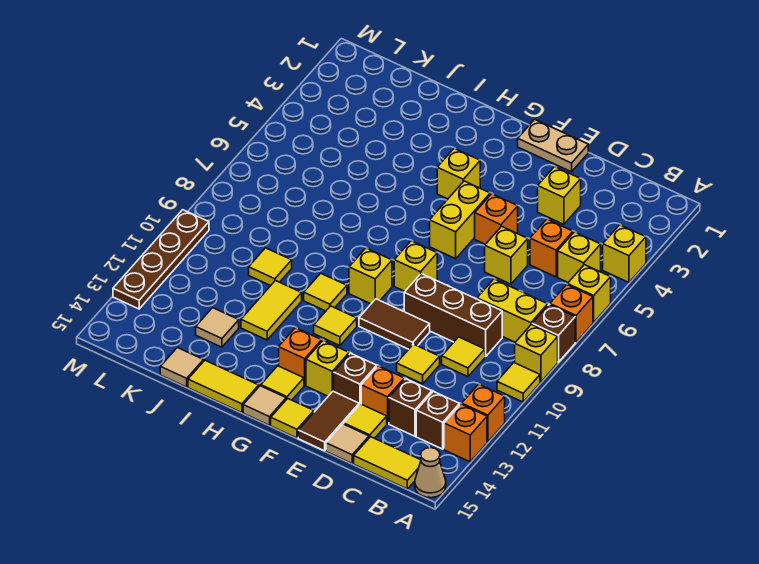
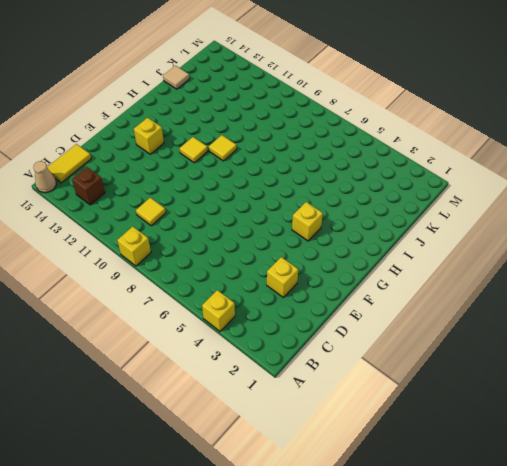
none -> yellow brick A6 level 1
none -> orange brick A7 level 1
none -> brown brick A8 level 1
none -> yellow tile A10 level 1

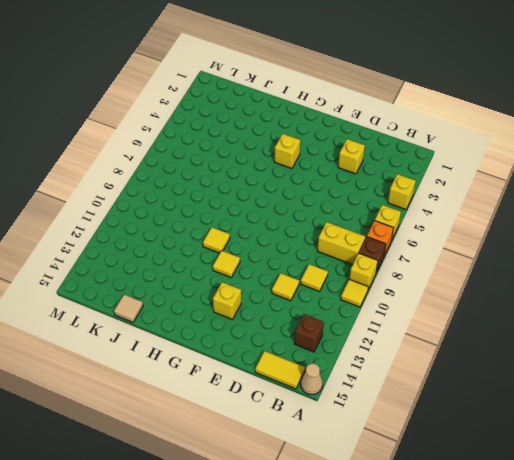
none -> orange brick A12 level 1
none -> orange brick A13 level 1
none -> yellow brick B5 level 1
none -> orange brick C5 level 1

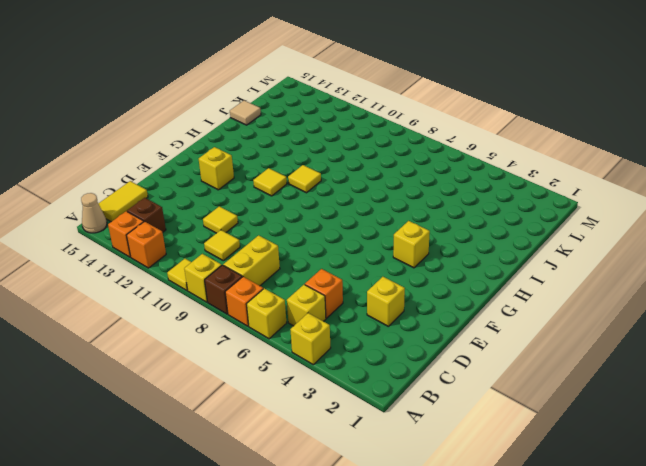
none -> brown brick C9:E9 level 1
none -> brown brick C13 level 1
none -> yellow brick D6 level 1
none -> orange brick D13 level 1

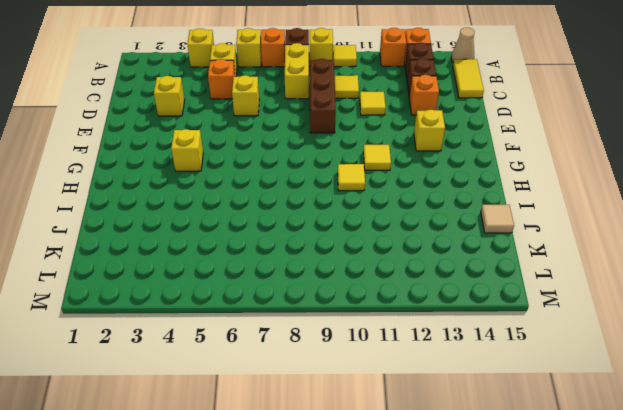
none -> yellow tile D14 level 1
none -> tan tile D15 level 1
none -> tan plate E1:F1 level 1
none -> orange brick E5 level 1

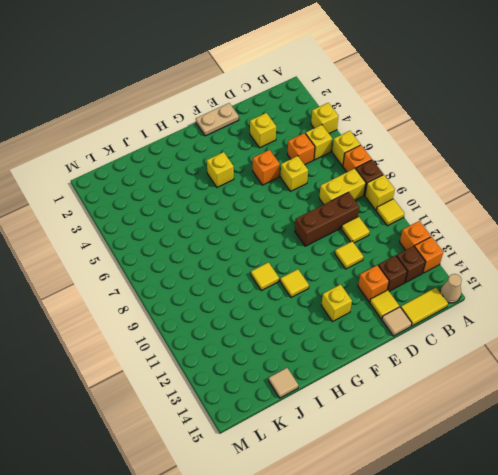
none -> brown tile E10:F10 level 1
none -> brown brick E13 level 1
none -> brown tile E14:E15 level 1
none -> yellow brick F5:F6 level 1

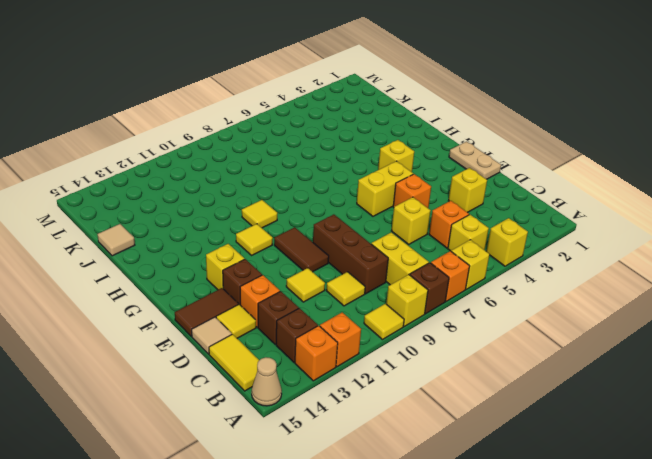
none -> yellow brick F8 level 1
none -> yellow tile F15 level 1
none -> yellow brick G9 level 1
none -> orange brick G13 level 1

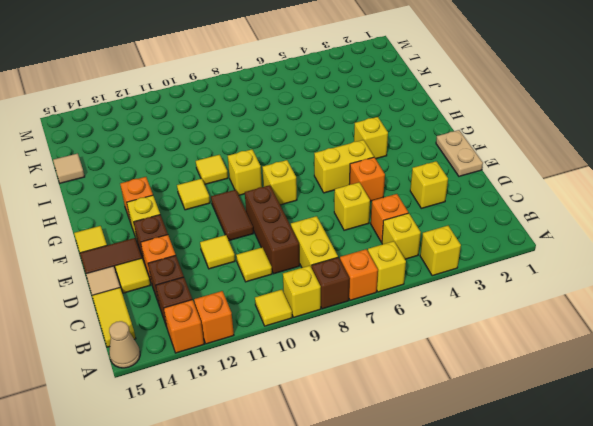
none -> yellow tile G14 level 1
none -> tan tile G15 level 1
none -> yellow tile H15:I15 level 1
none -> yellow tile I11:I12 level 1

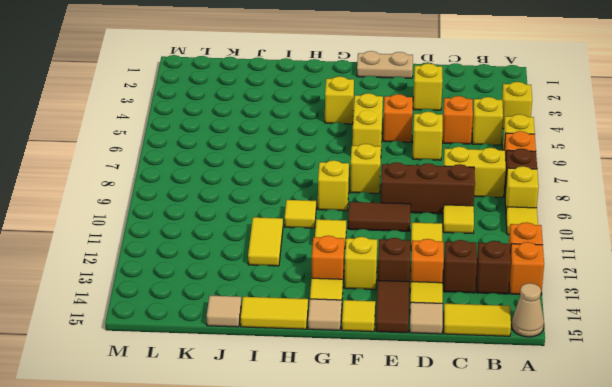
none -> yellow tile J10 level 1
none -> tan tile J13 level 1
none -> brown plate M10:M13 level 1

